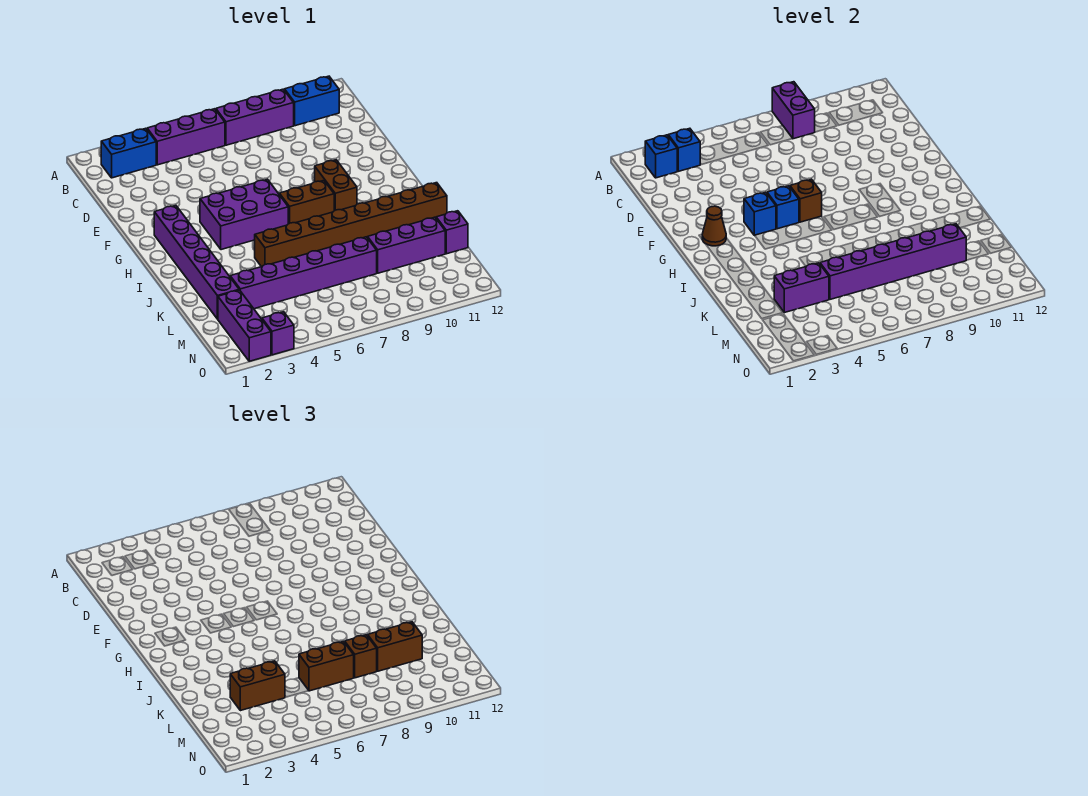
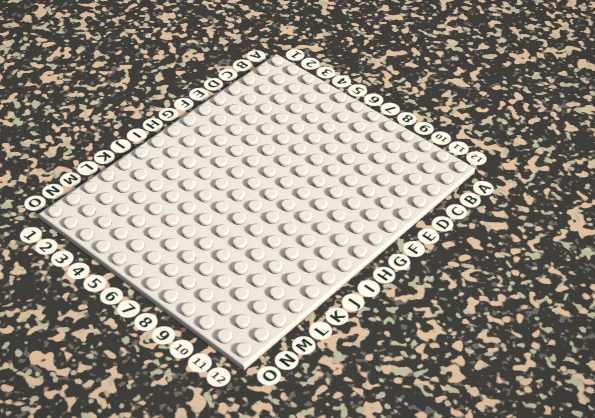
none -> blue brick B2:B3 level 1
none -> purple brick B4:B6 level 1
none -> purple brick B7:B9 level 1

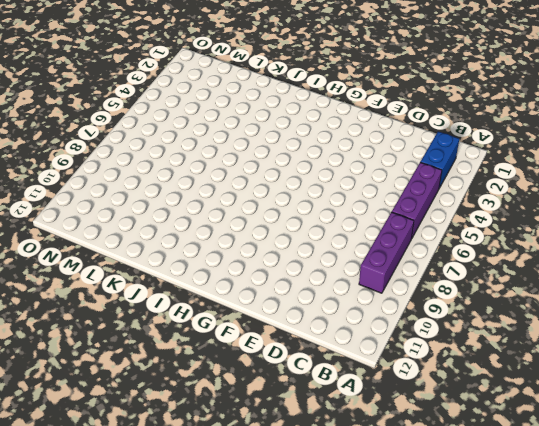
none -> blue brick B10:B11 level 1
none -> purple brick G2:L2 level 1
none -> purple brick G4:H6 level 1

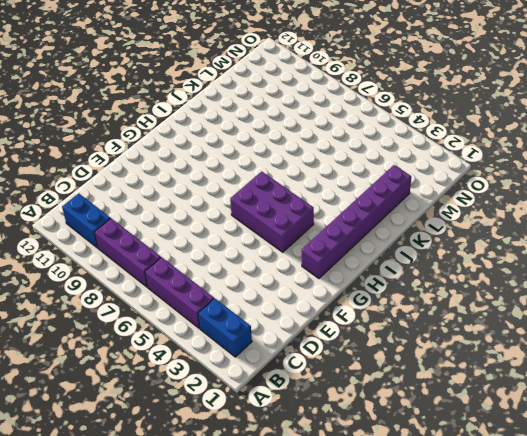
none -> brown brick G9:H9 level 1
none -> brown brick H7:H8 level 1
none -> brown brick J5:J12 level 1

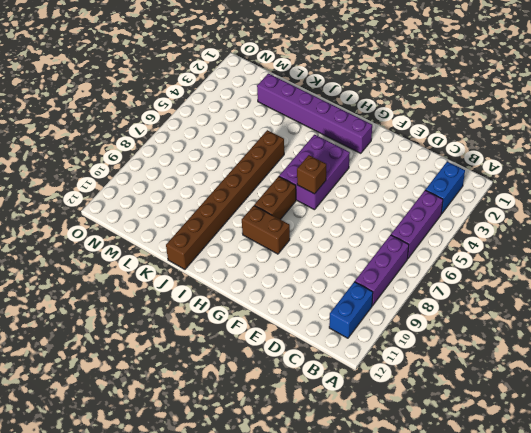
none -> purple brick L3:L8 level 1
none -> purple brick L9:L11 level 1
none -> purple brick L12 level 1

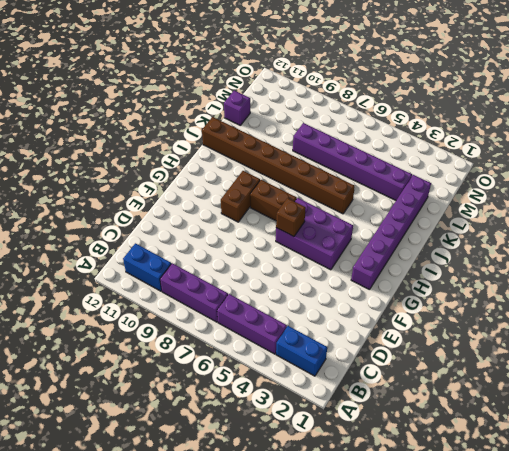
none -> purple brick L9:L11 level 1
none -> purple brick M2:O2 level 1
none -> purple brick O3 level 1

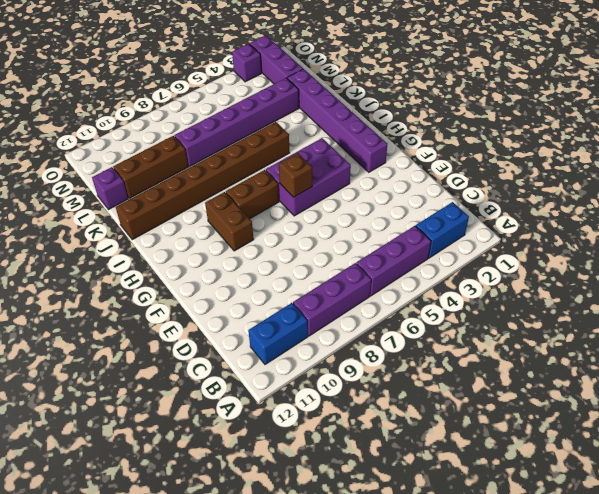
brown brick L9:L11 level 1 -> purple brick L9:L11 level 1
none -> purple brick A8:B8 level 2
none -> blue brick B2 level 2
none -> blue brick B3 level 2

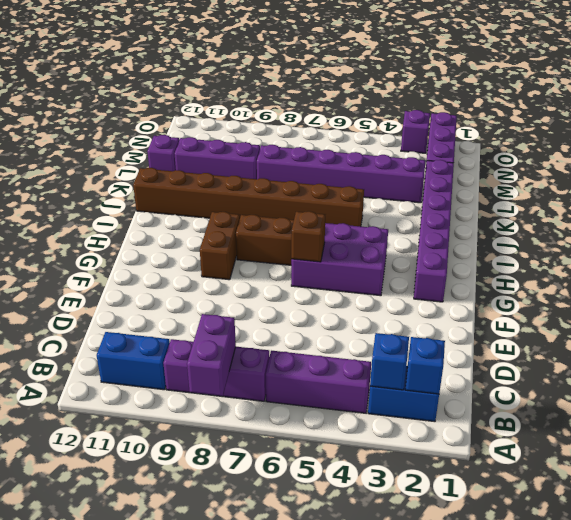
none -> brown cone G2 level 2
none -> blue brick G4 level 2
none -> blue brick G5 level 2

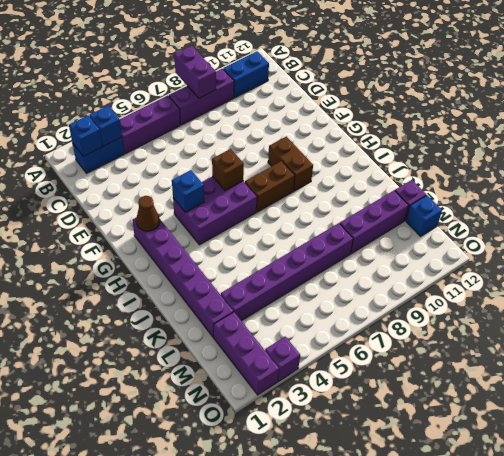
blue brick M12 level 1 -> blue brick G5 level 2
none -> brown brick J5:J12 level 1
none -> purple brick L3:L4 level 2
none -> purple brick L5:L10 level 2

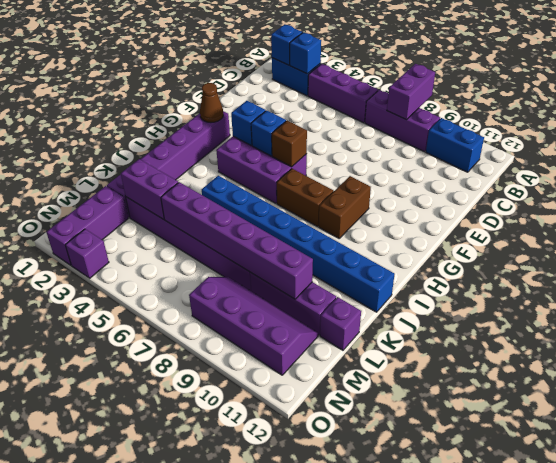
blue brick J5:J12 level 1 -> brown brick J5:J12 level 1
purple slope M8:N11 level 1 top N -> none
none -> brown brick L3:L4 level 3
none -> brown brick L6:L7 level 3
none -> brown brick L8 level 3

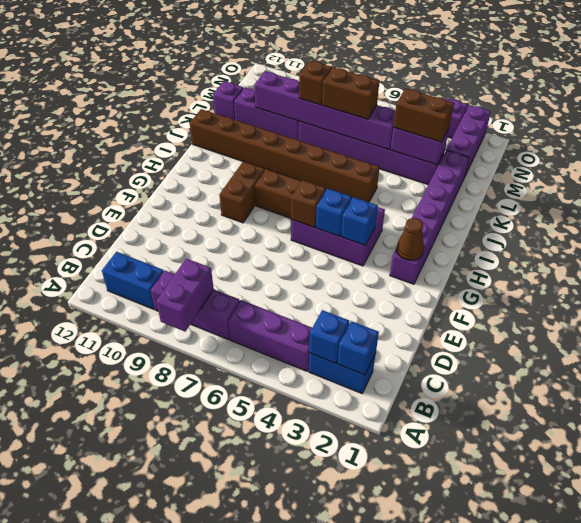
none -> brown brick L9:L10 level 3

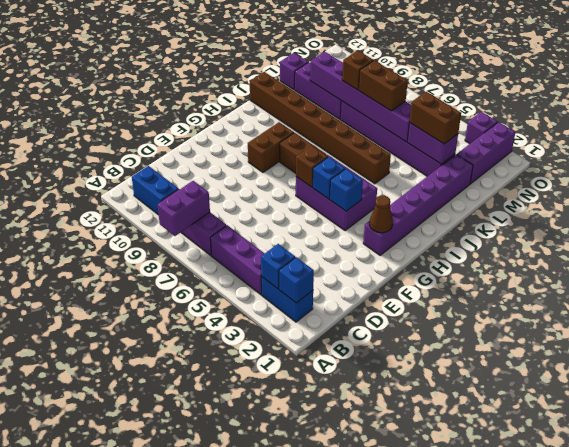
none -> brown brick L9:L10 level 3

